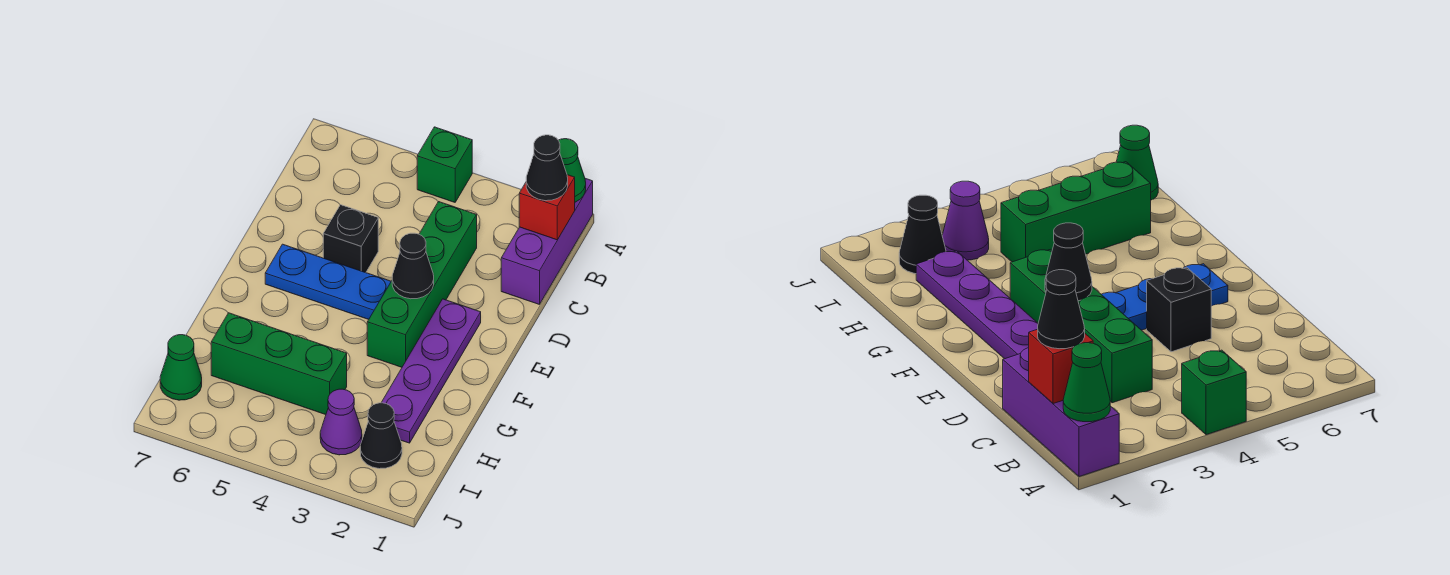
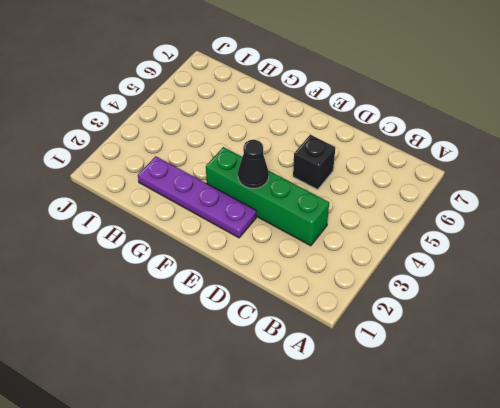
none -> purple brick A1:C1 level 1
none -> green brick A4 level 1
none -> blue plate E4:E6 level 1

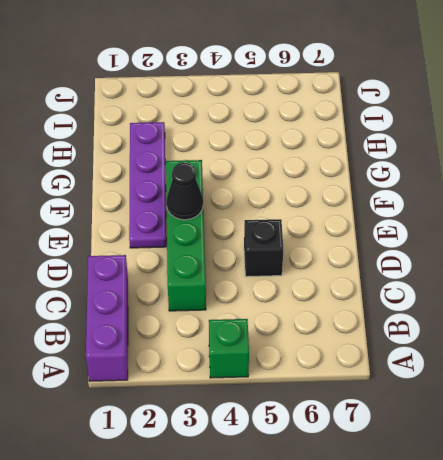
none -> blue plate E4:E6 level 1
none -> green brick H4:H6 level 1
none -> black cone I2 level 1

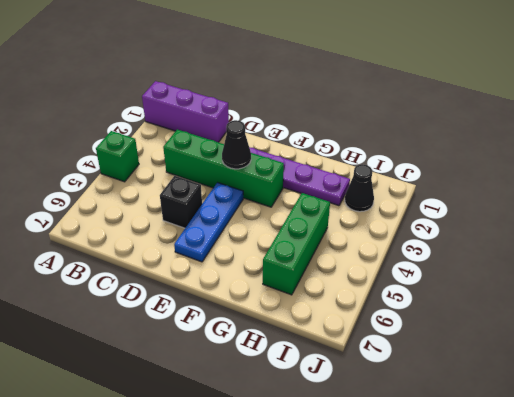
none -> purple cone I3 level 1
none -> green cone I7 level 1
none -> green cone A1 level 2

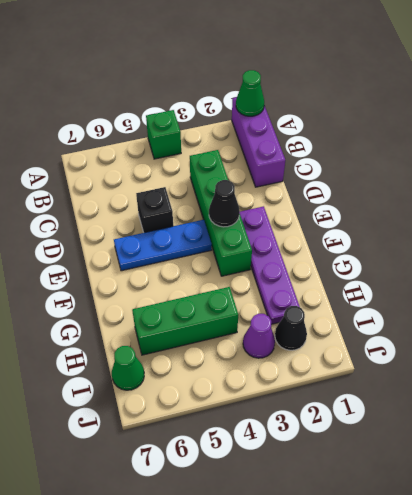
none -> red brick B1 level 2
none -> black cone B1 level 3

